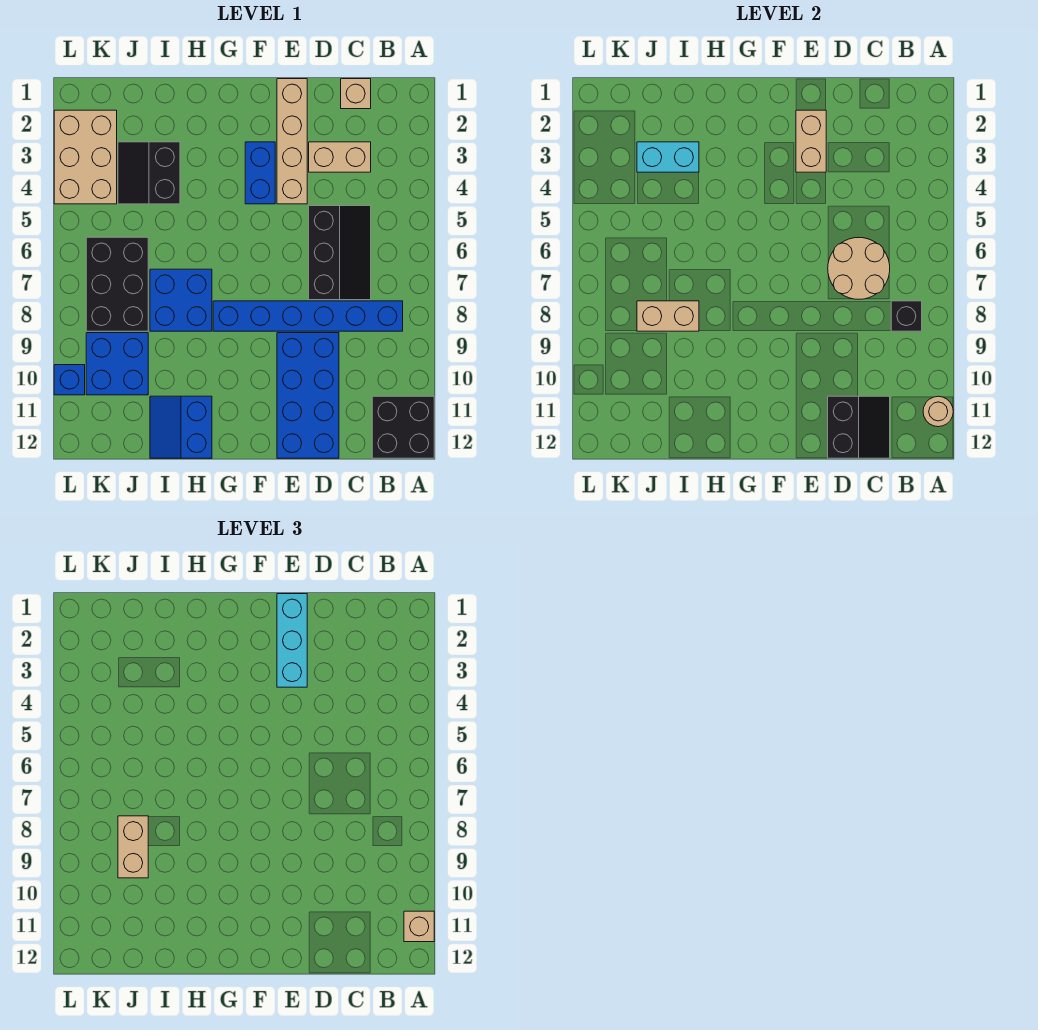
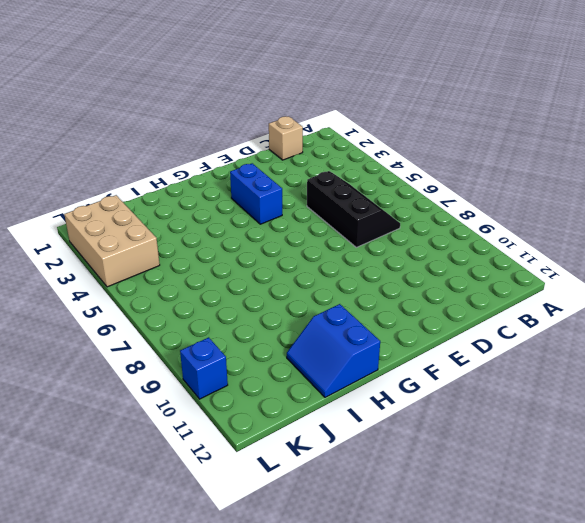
none -> black brick A11:B12 level 1
none -> blue brick B8:G8 level 1
none -> tan brick C3:D3 level 1

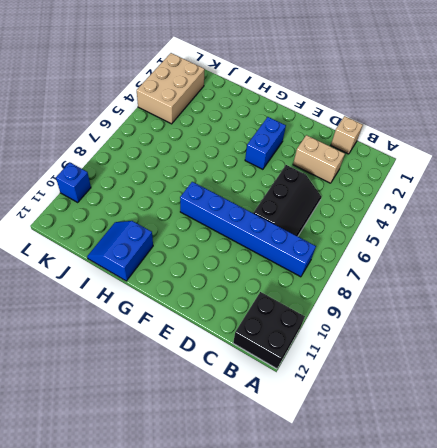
none -> blue brick D9:E12 level 1
none -> tan brick E1:E4 level 1
none -> blue brick H7:I8 level 1

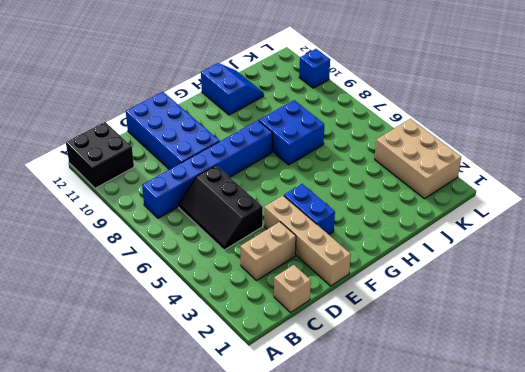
none -> black slope I3:J4 level 1 top I
none -> black brick J6:K8 level 1
none -> blue brick J9:K10 level 1

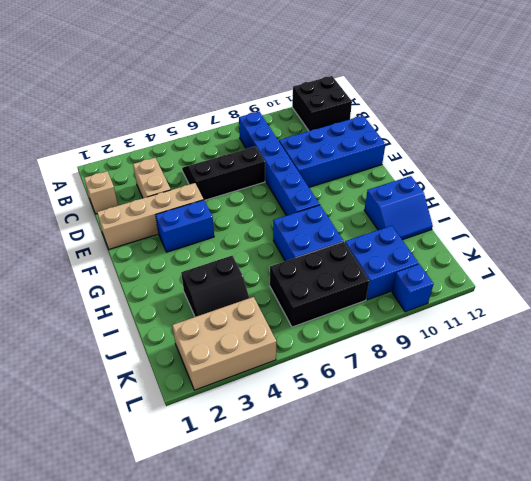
none -> tan round brick A11 level 2
none -> black brick B8 level 2
none -> tan round brick C6:D7 level 2

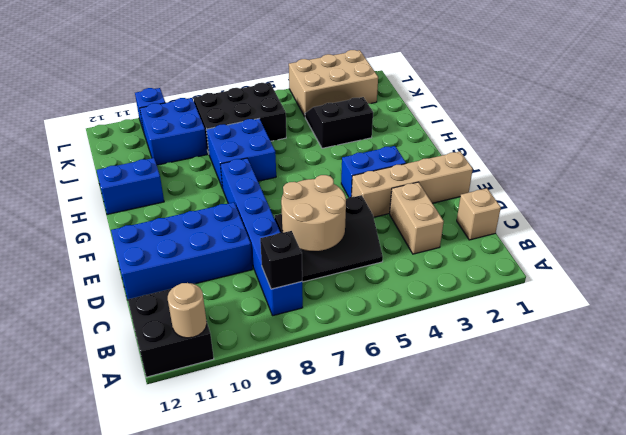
none -> black slope C11:D12 level 2 top D
none -> tan brick E2:E3 level 2
none -> cyan brick I3:J3 level 2

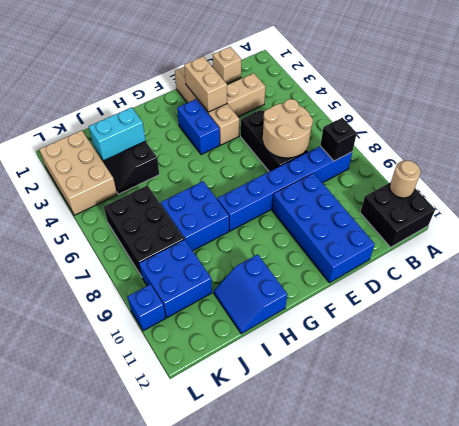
none -> black slope C11:D12 level 2 top D
none -> tan brick I8:J8 level 2
none -> tan brick A11 level 3

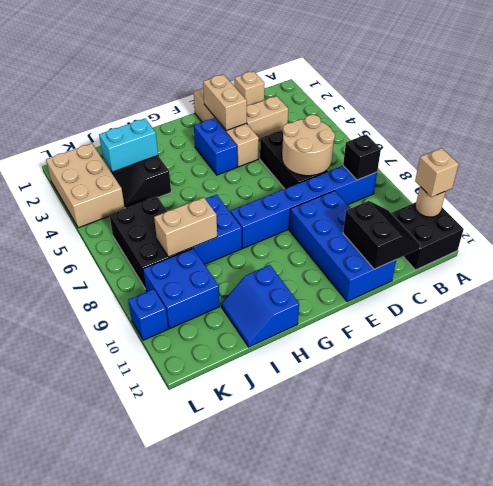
none -> cyan brick E1:E3 level 3
none -> tan brick J8:J9 level 3

